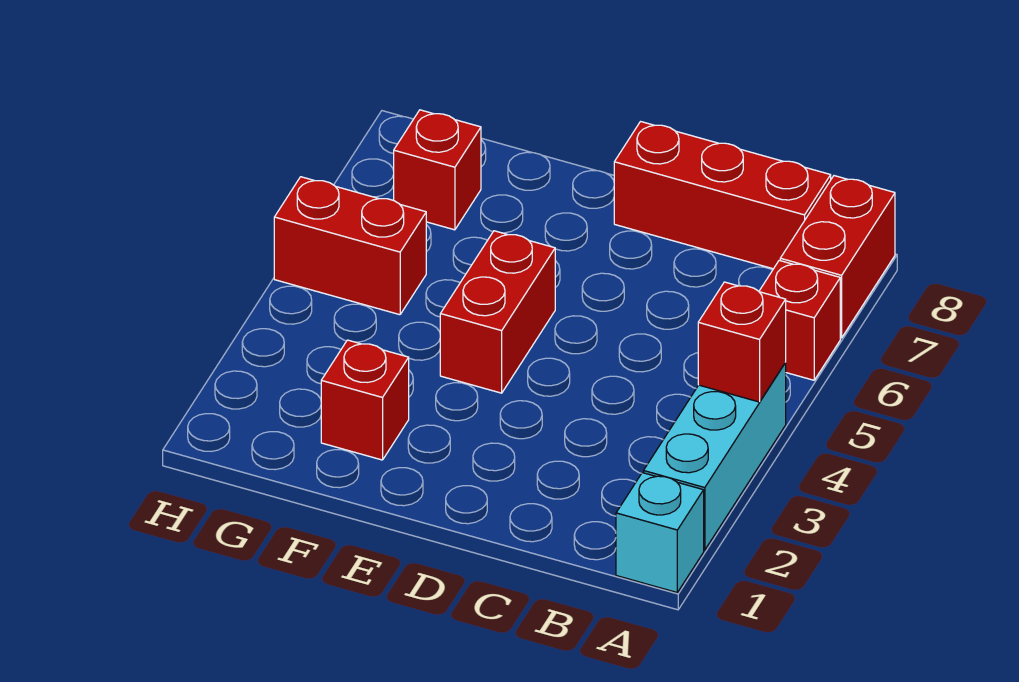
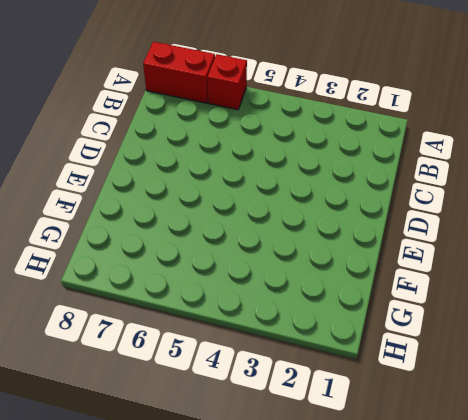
none -> cyan brick A1 level 1
none -> cyan brick A2:A4 level 1

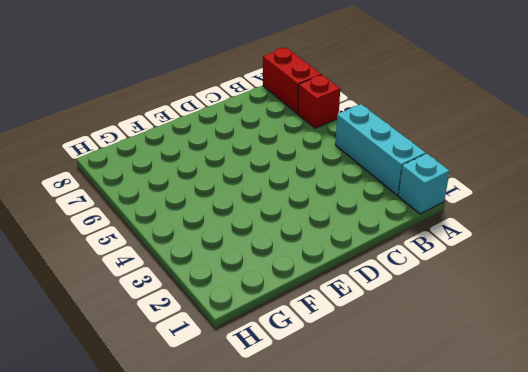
none -> red brick B8:D8 level 1
none -> red brick E4:E5 level 1

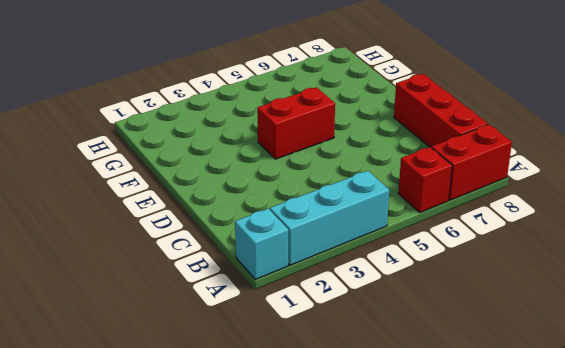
none -> red brick F2 level 1
none -> red brick G5:H5 level 1

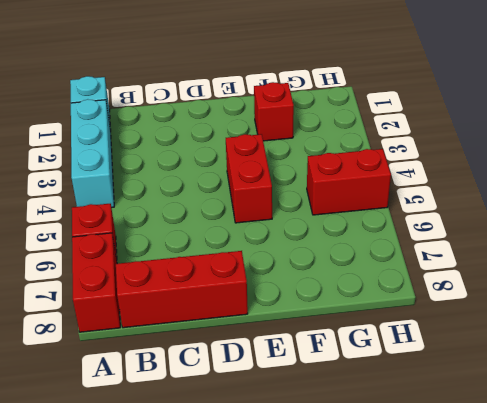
none -> red brick G7 level 1
none -> red brick A4 level 2

